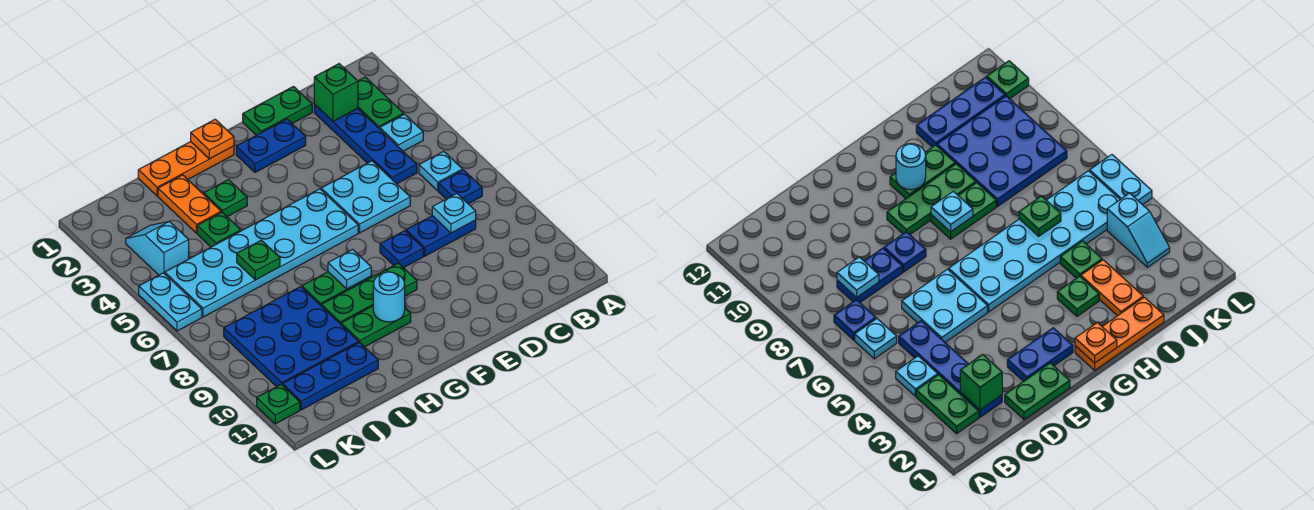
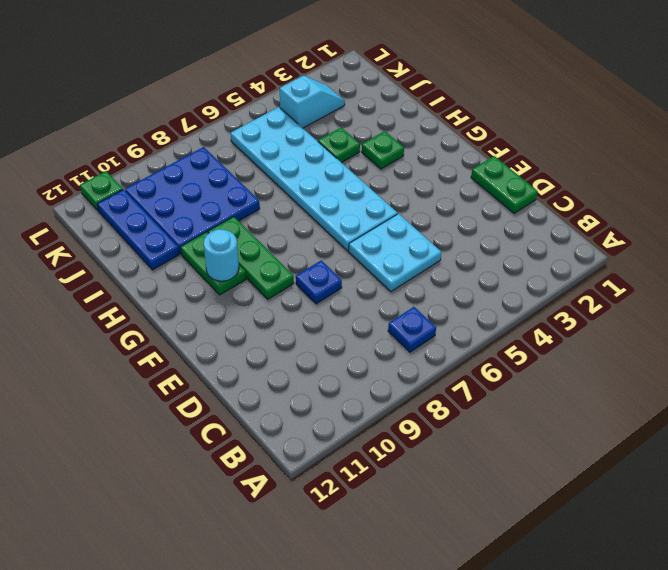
none -> green plate B2:B3 level 1
none -> cyan plate B4 level 1
none -> cyan plate B6 level 1

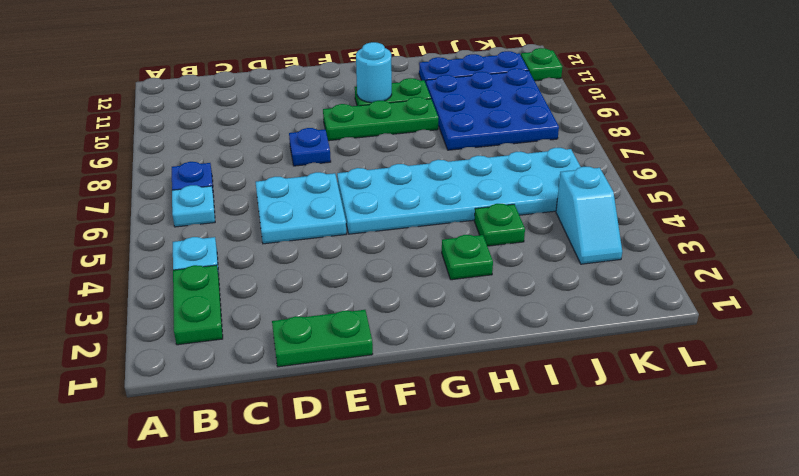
none -> blue plate C2:C5 level 1
none -> blue plate C8:D8 level 1
none -> blue plate E2:F2 level 1

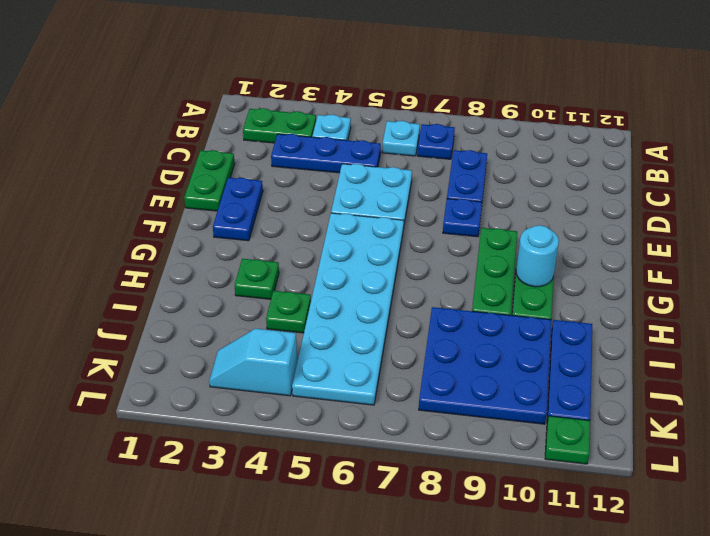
blue plate C3:C5 level 1 -> blue plate C2:C5 level 1
none -> orange plate G1:I1 level 1
none -> green plate G8:H8 level 1
none -> orange plate I2:I3 level 1

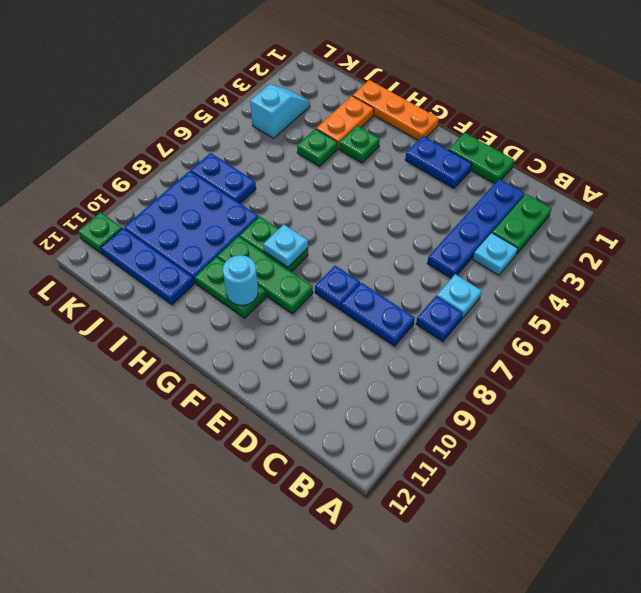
blue plate J7:K7 level 1 -> none
none -> cyan plate D5:E6 level 1
none -> cyan plate F5:K6 level 1
none -> cyan plate L5:L6 level 1

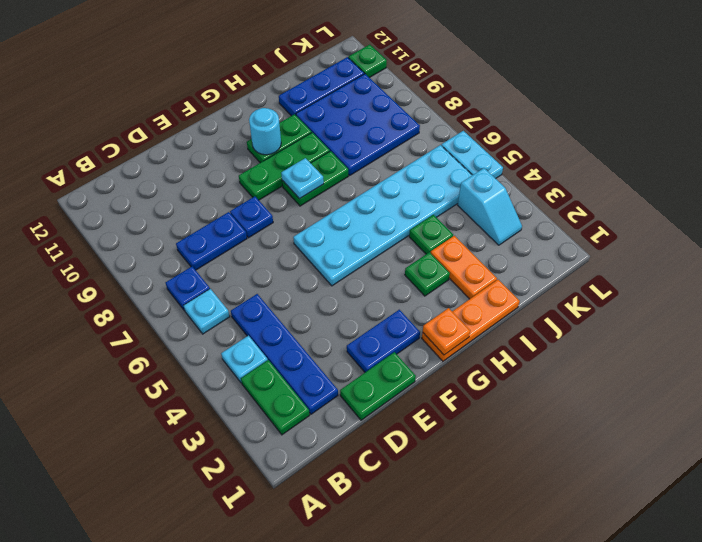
none -> cyan plate D5:E6 level 1
none -> green brick C2 level 2
none -> cyan plate C8 level 2

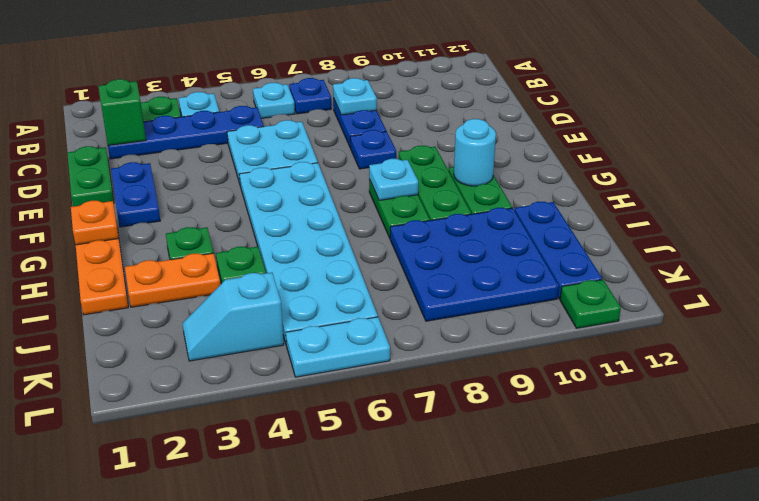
none -> green plate I6 level 2

